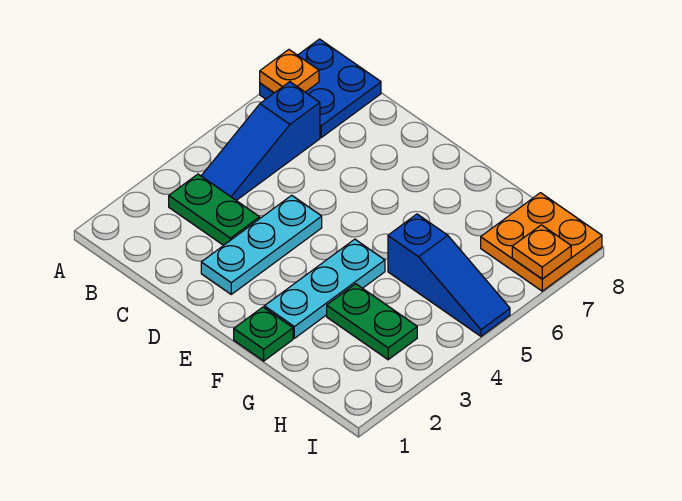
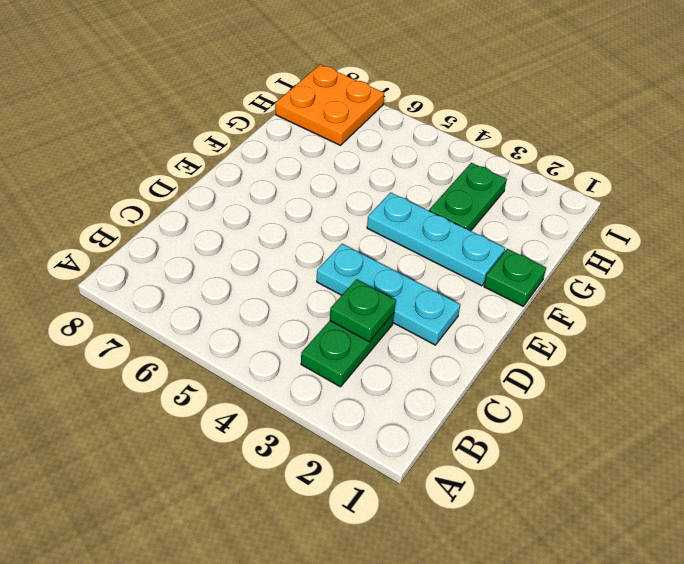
green plate C3 level 2 -> none
none -> blue plate A7:B8 level 1
none -> blue slope B4:B6 level 1 top 6

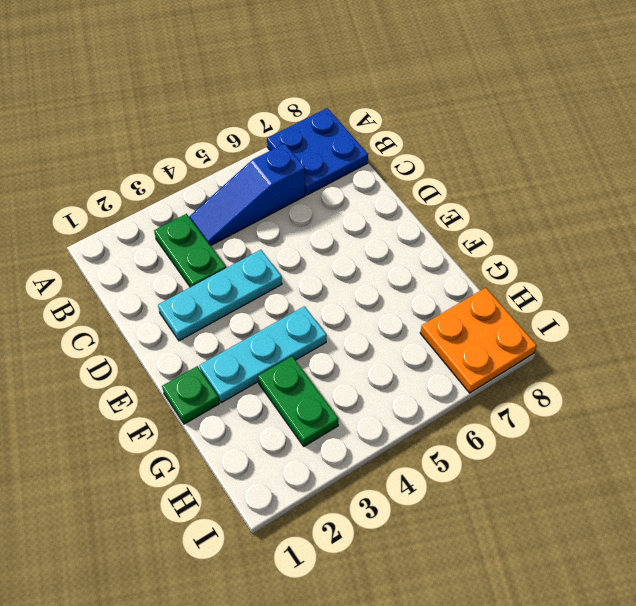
none -> blue slope G5:I5 level 1 top G
none -> orange plate A7 level 2

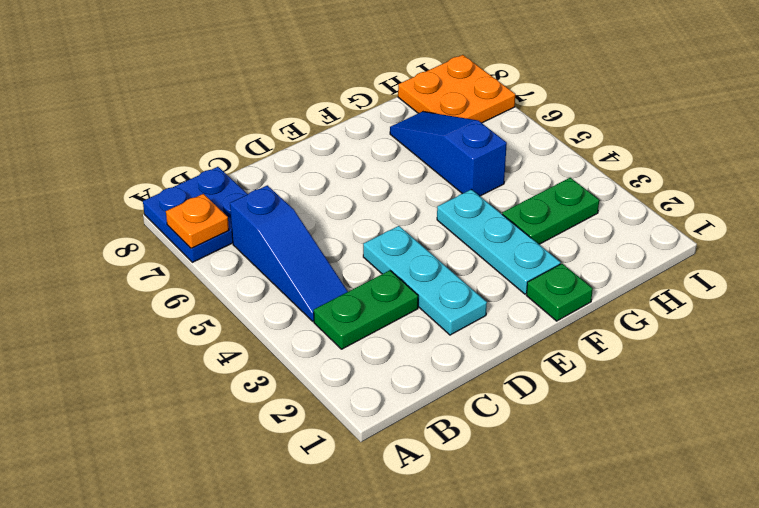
blue slope G5:G7 level 1 top 5 -> blue slope G5:I5 level 1 top G
none -> orange plate I7 level 2

